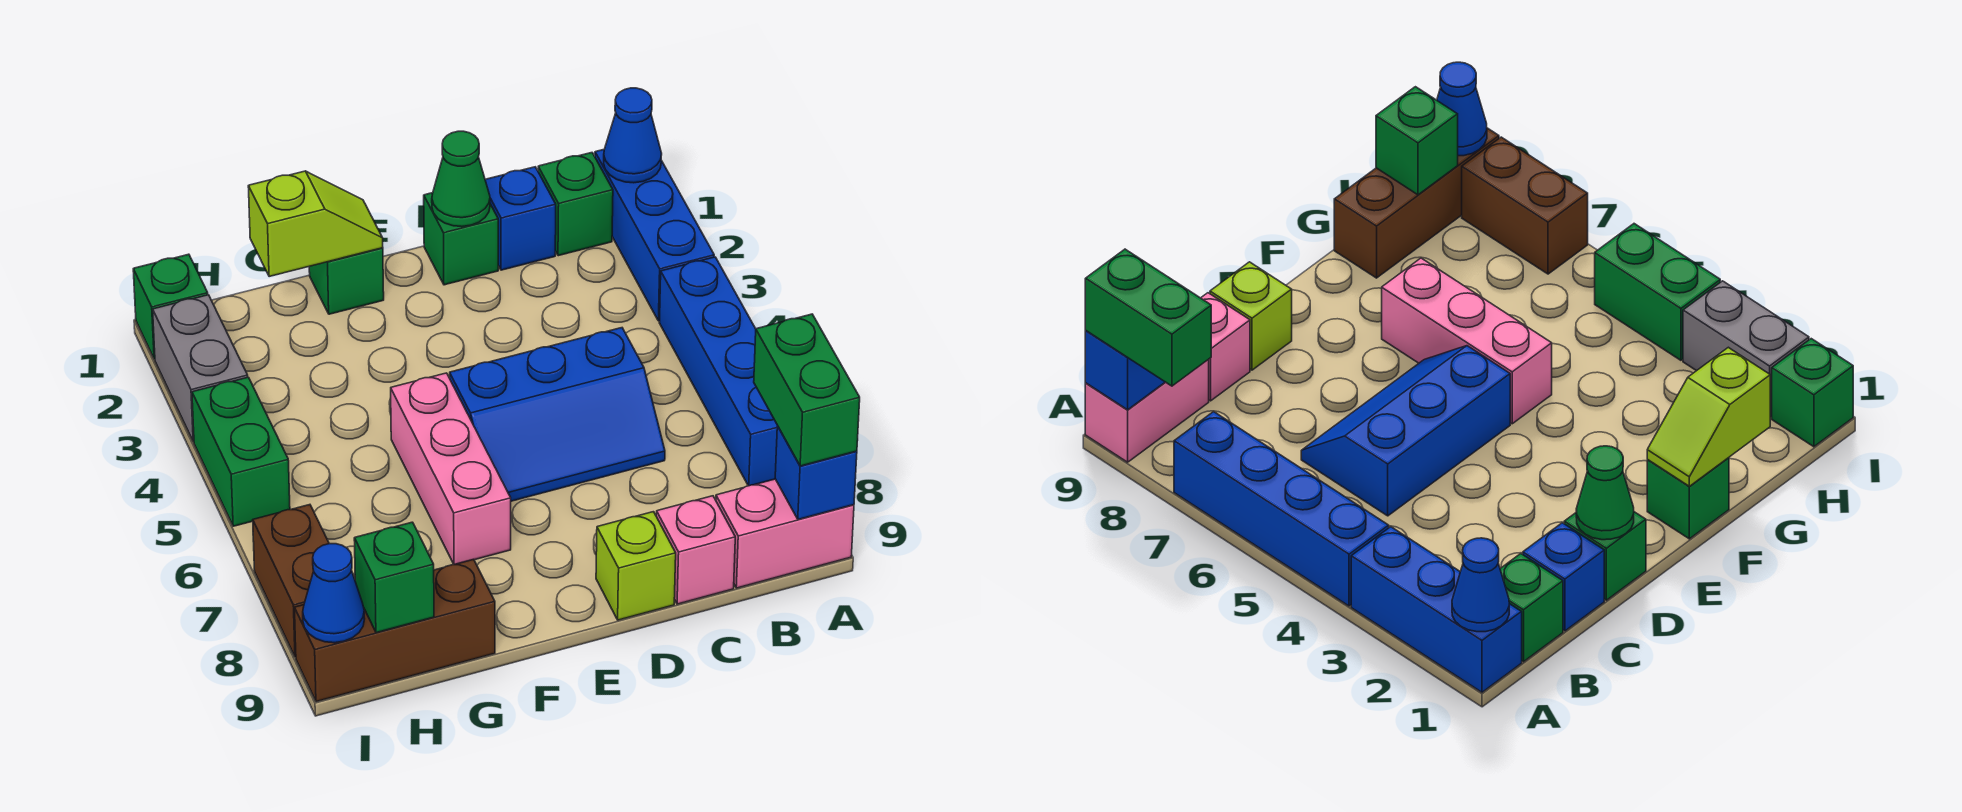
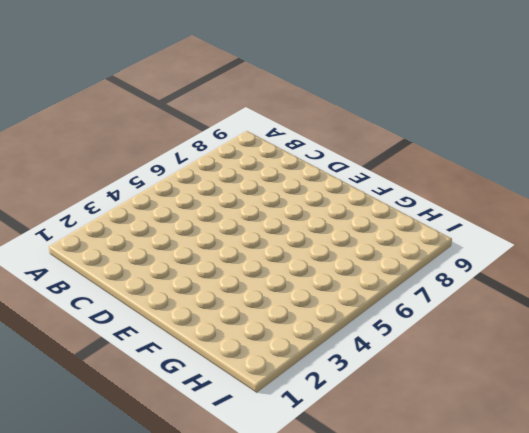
none -> blue brick A1:A3 level 1
none -> blue brick A4:A7 level 1
none -> pink brick A9:B9 level 1

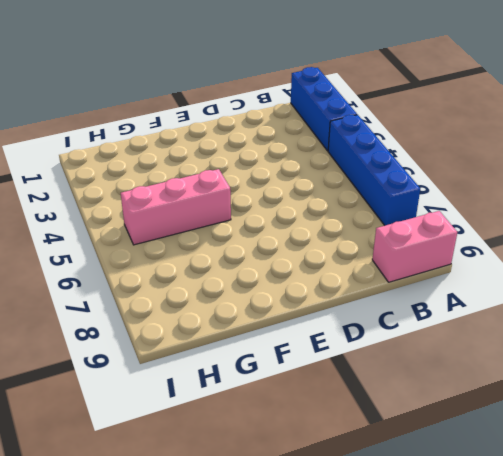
pink brick F5:H5 level 1 -> pink brick F5:F7 level 1
none -> green brick B1 level 1
none -> blue brick C1 level 1
none -> blue slope C5:E6 level 1 top 5

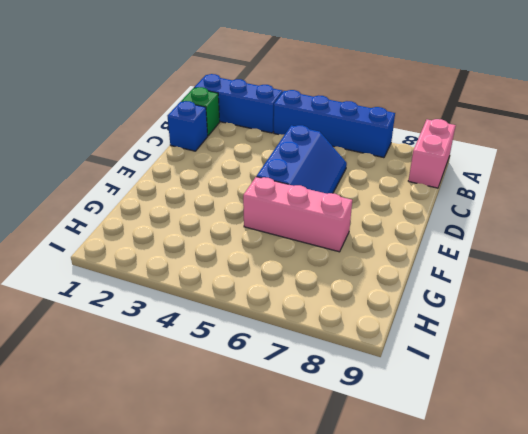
none -> pink brick C9 level 1
none -> green brick D1 level 1
none -> lime brick D9 level 1

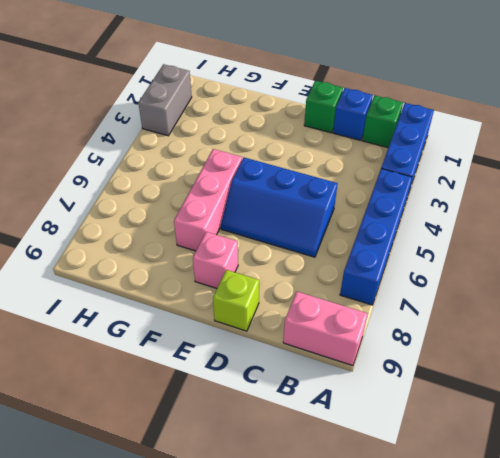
pink brick E8 level 1 -> pink brick C9 level 1
none -> green brick F1 level 1
none -> brown brick G9:I9 level 1
none -> green brick I1 level 1

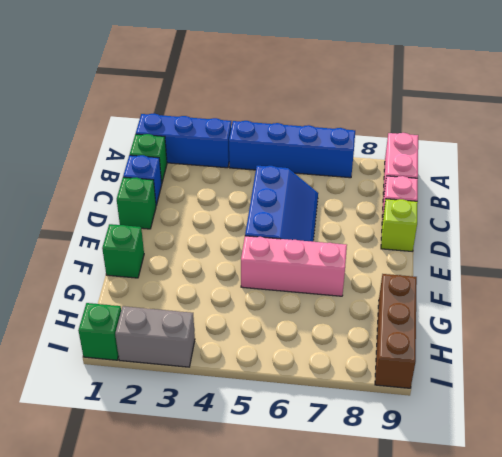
none -> green brick I4:I5 level 1
none -> brown brick I7:I8 level 1
none -> blue cone A1 level 2

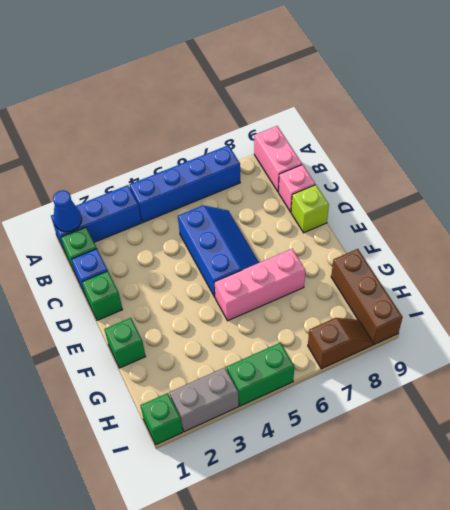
brown slope I7:I8 level 1 top 7 -> brown brick I7:I8 level 1
none -> blue brick A9 level 2
none -> green cone D1 level 2
none -> lime slope F1:G1 level 2 top G

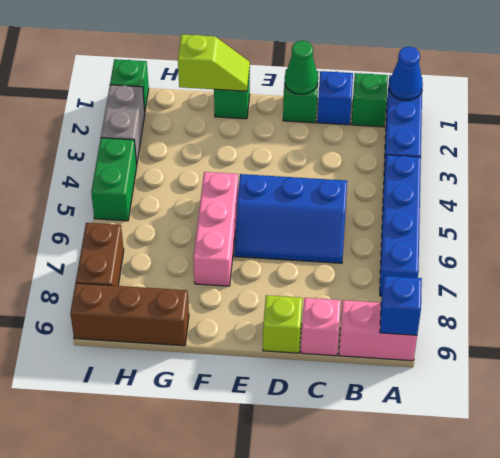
none -> green brick H9 level 2
none -> blue cone I9 level 2
none -> green brick A8:A9 level 3

